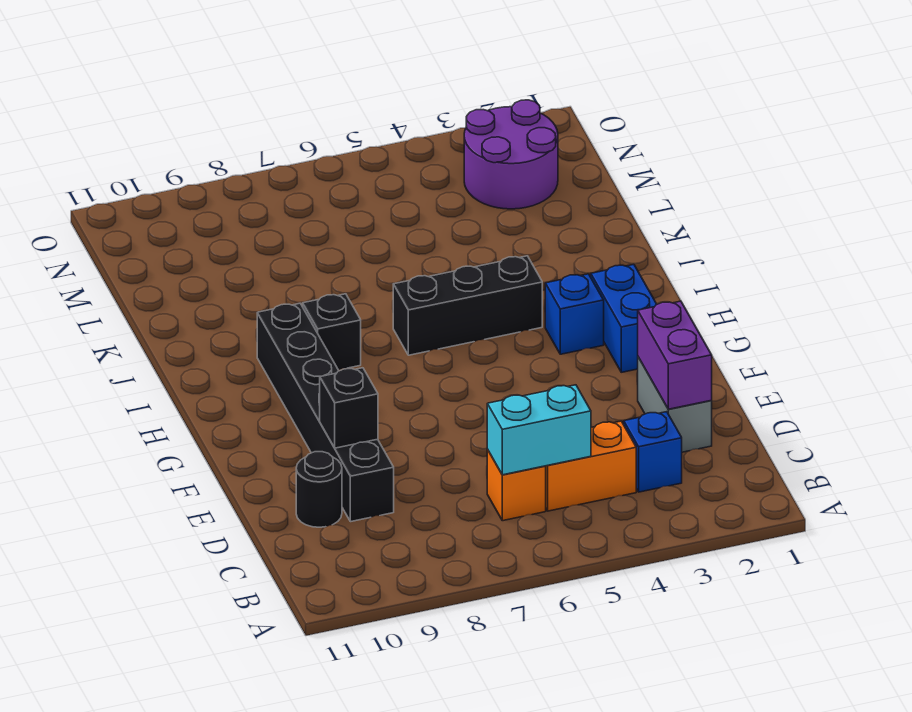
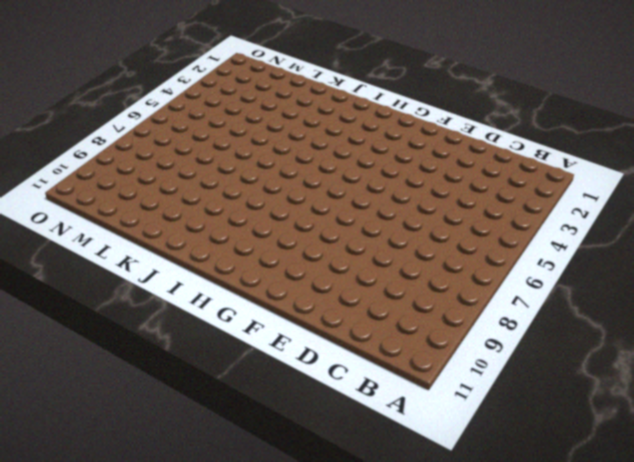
none -> blue brick C3 level 1
none -> orange brick C4:C5 level 1
none -> orange brick C6 level 1

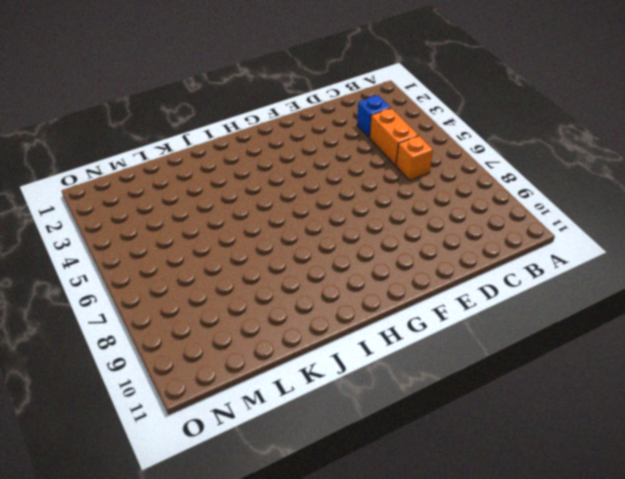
none -> grey brick D2:E2 level 1
none -> black brick D9:I9 level 1
none -> black round brick D10 level 1

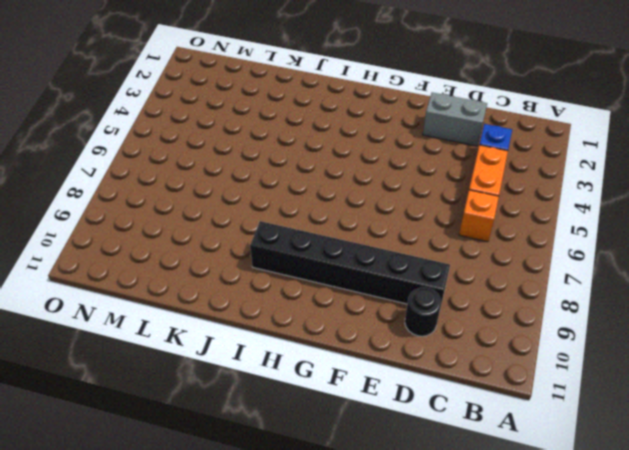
none -> blue brick G2:H2 level 1
none -> blue brick H3 level 1
none -> black brick I4:I6 level 1

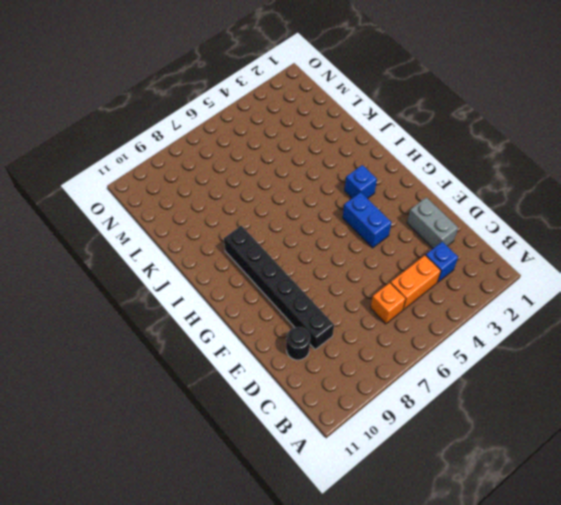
blue brick F4:G4 level 1 -> blue brick G2:H2 level 1
none -> black brick I4:I6 level 1
none -> black brick I8 level 1
none -> purple round brick M2:N3 level 1

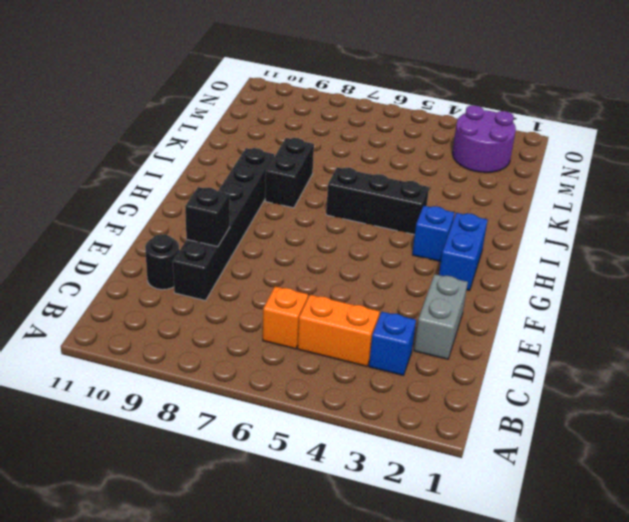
black brick I8:J8 level 1 -> black brick I8 level 1
none -> cyan brick C5:C6 level 2
none -> purple brick D2:E2 level 2

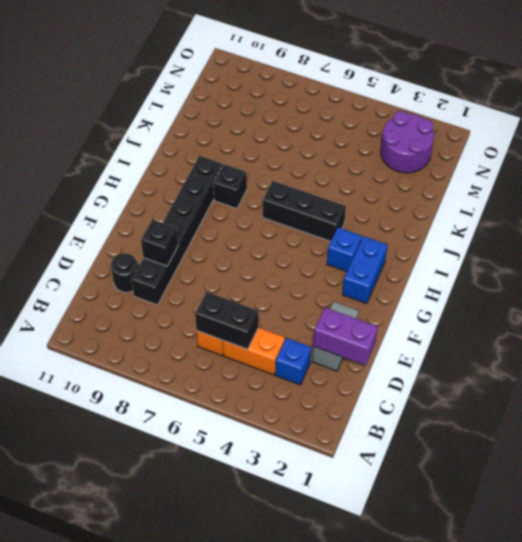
black brick C5:C6 level 2 -> cyan brick C5:C6 level 2
purple brick D1:D2 level 2 -> purple brick D2:E2 level 2

